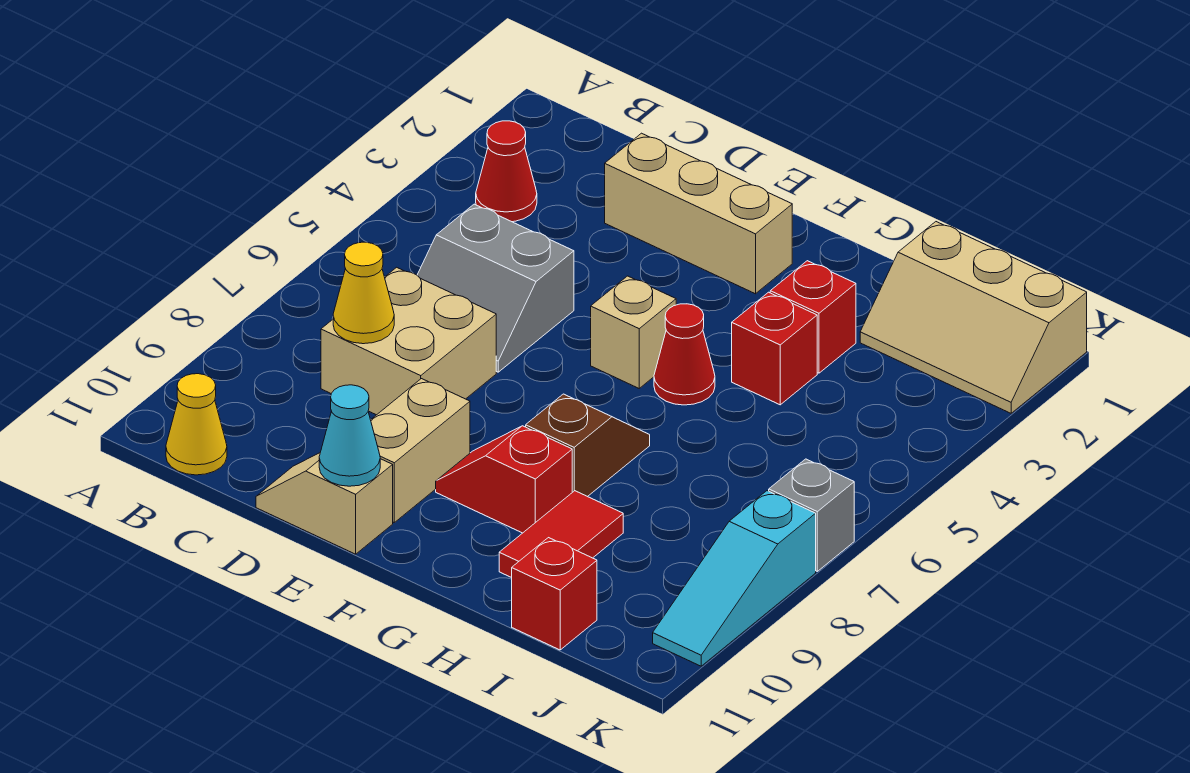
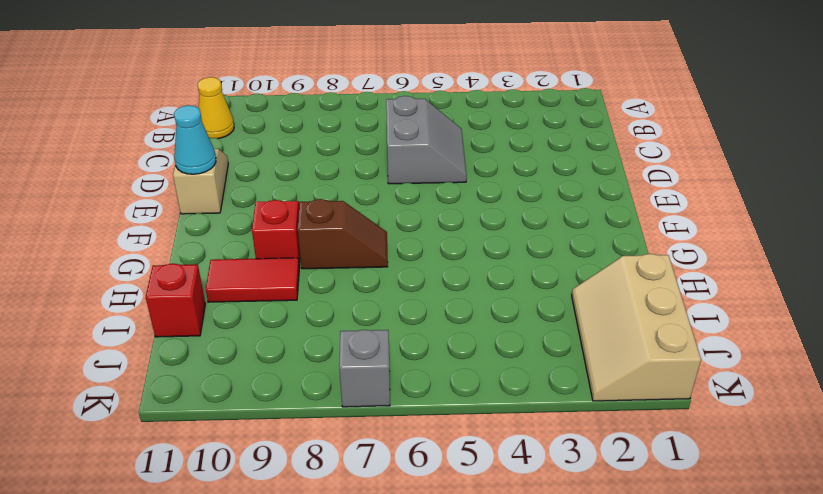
grey slope C5:D6 level 1 top 6 -> grey slope C5:D6 level 1 top 5
none -> red cone B3 level 1
none -> tan brick C7:D8 level 1
none -> tan brick D2:F2 level 1

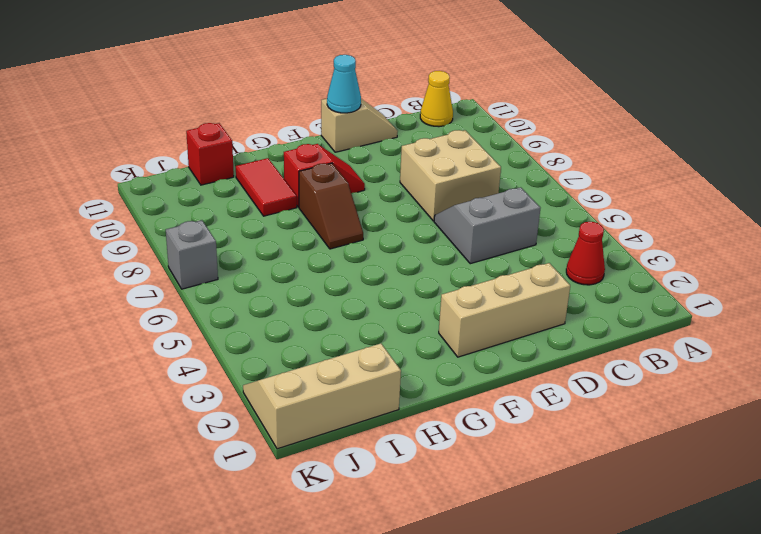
none -> tan brick E9:E10 level 1
none -> tan brick F5 level 1
none -> red cone G5 level 1

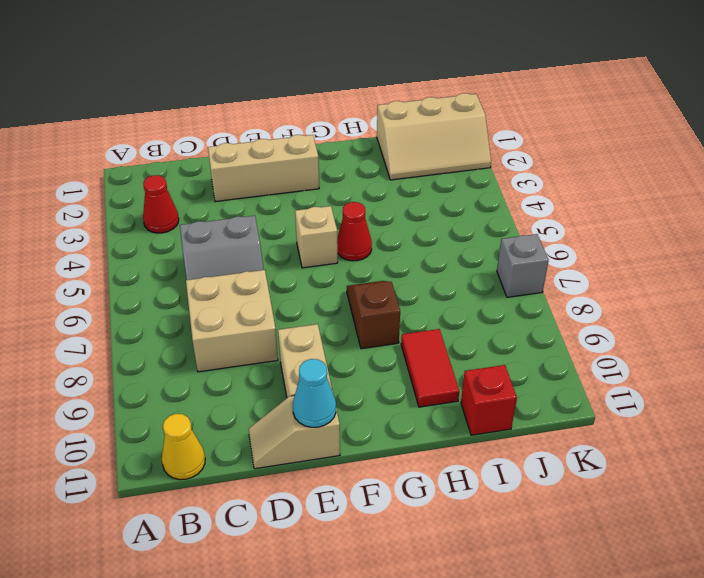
none -> red slope F9:G9 level 1 top G
none -> red brick H3 level 1
none -> red brick H4 level 1

